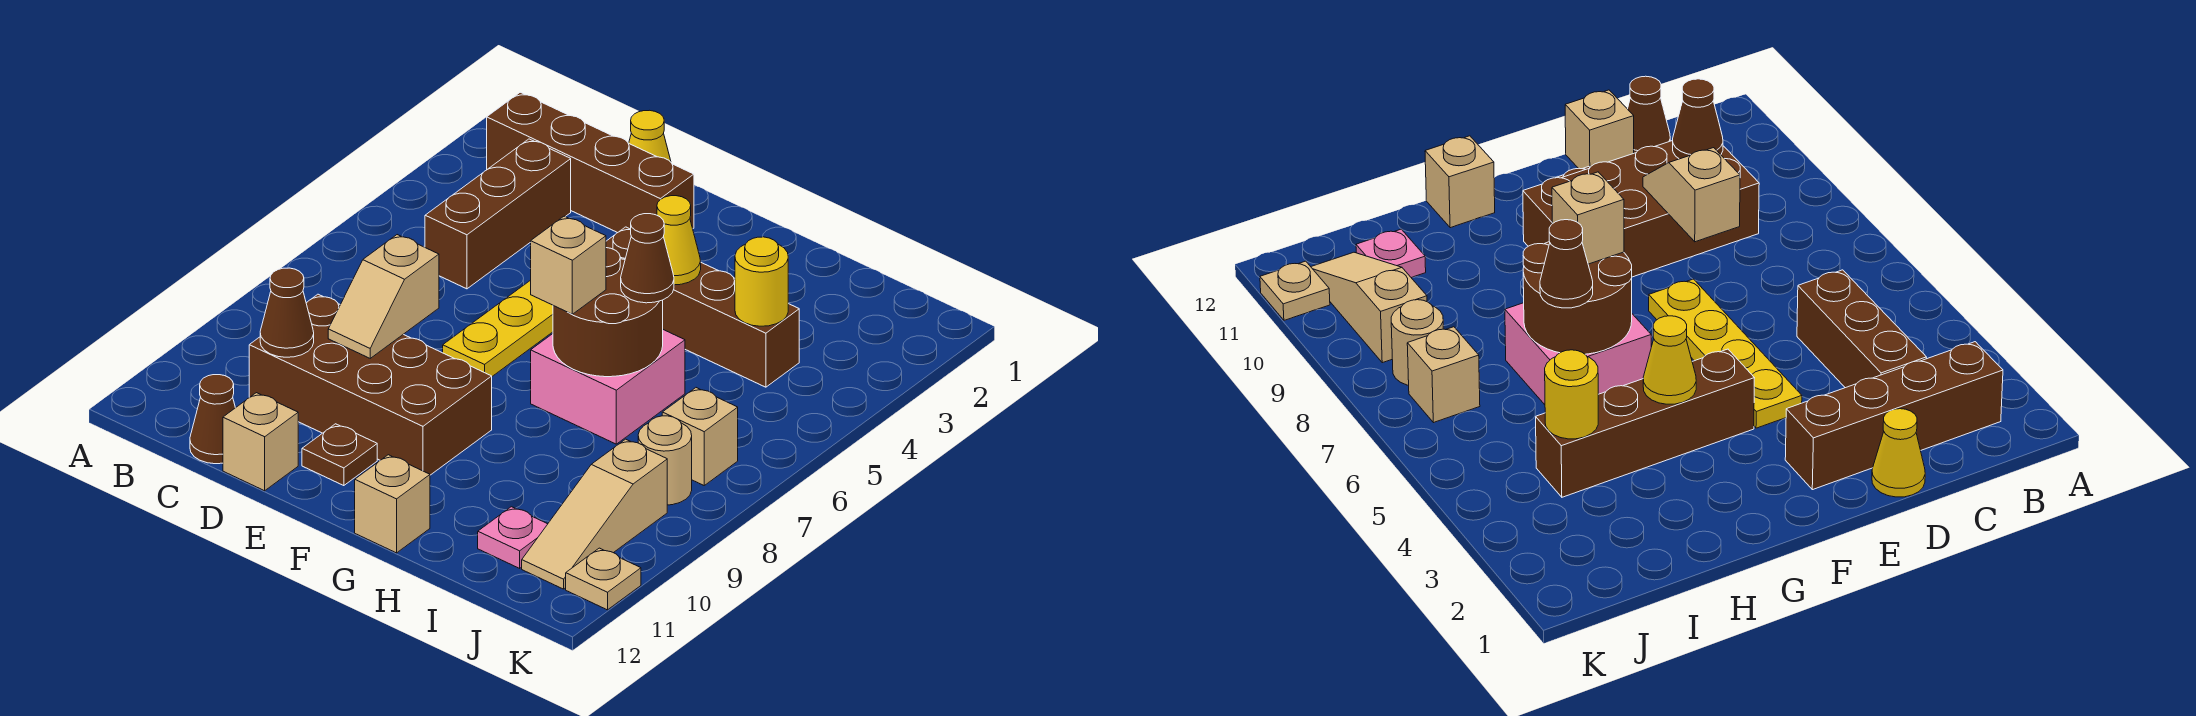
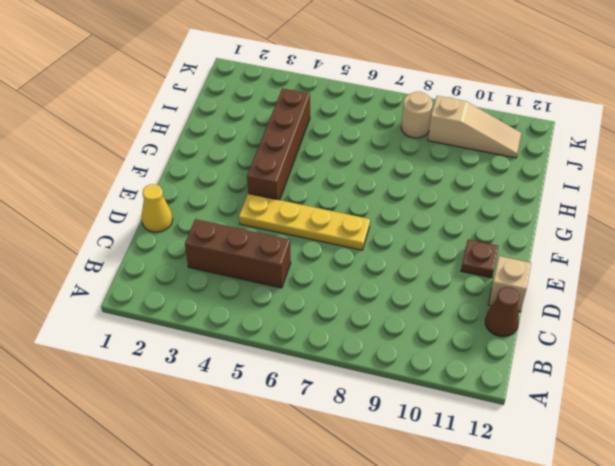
none -> brown brick B2:E2 level 1
none -> brown brick C9:F10 level 1
none -> pink brick G6:H7 level 1

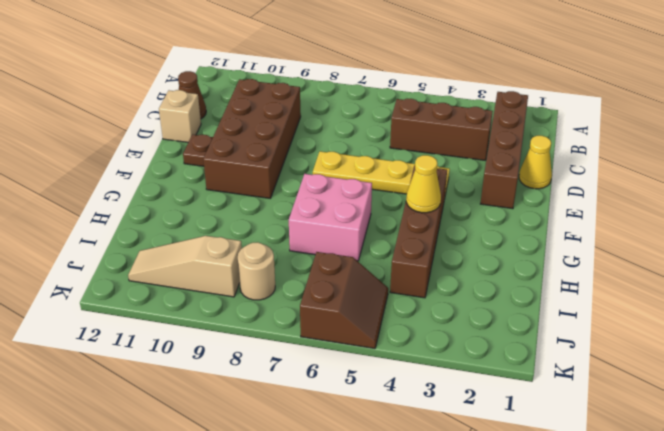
brown slope J5:K6 level 1 top 6 -> none
none -> tan brick G12 level 1
none -> pink plate I11 level 1
none -> tan brick J7 level 1

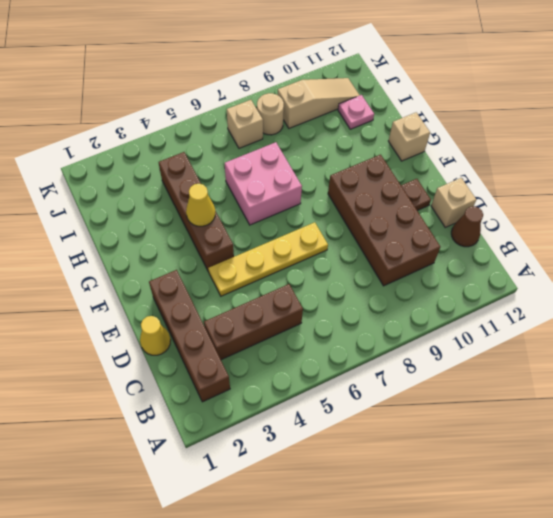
none -> tan plate K11 level 1
none -> brown cone C10 level 2
none -> tan slope D8:D9 level 2 top 8

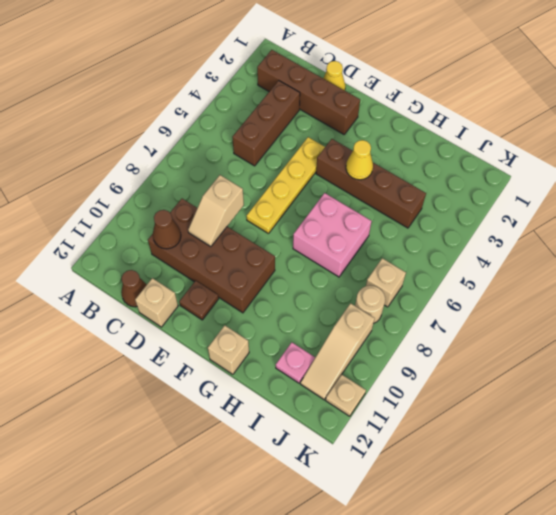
none -> brown round brick G6:H7 level 2
none -> yellow round brick I4 level 2
none -> tan brick G7 level 3

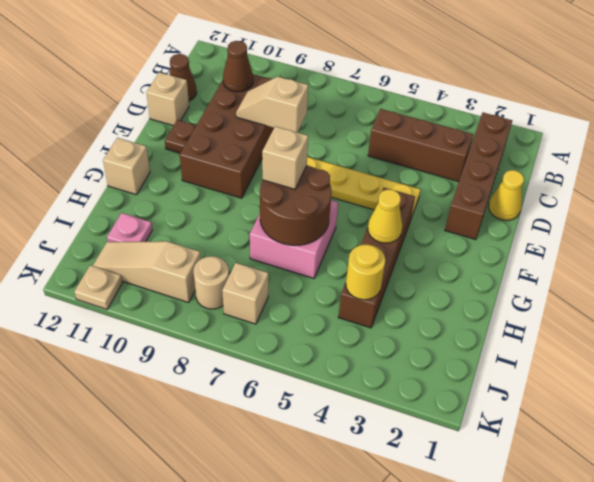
none -> brown cone H6 level 3

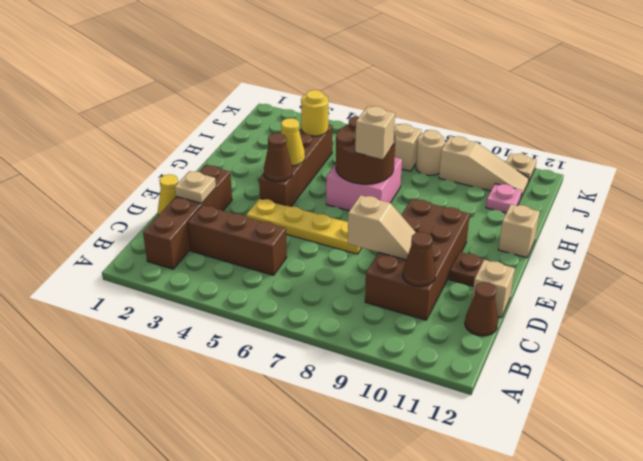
tan plate D2 level 2 -> none
brown cone F4 level 2 -> brown cone H6 level 3

